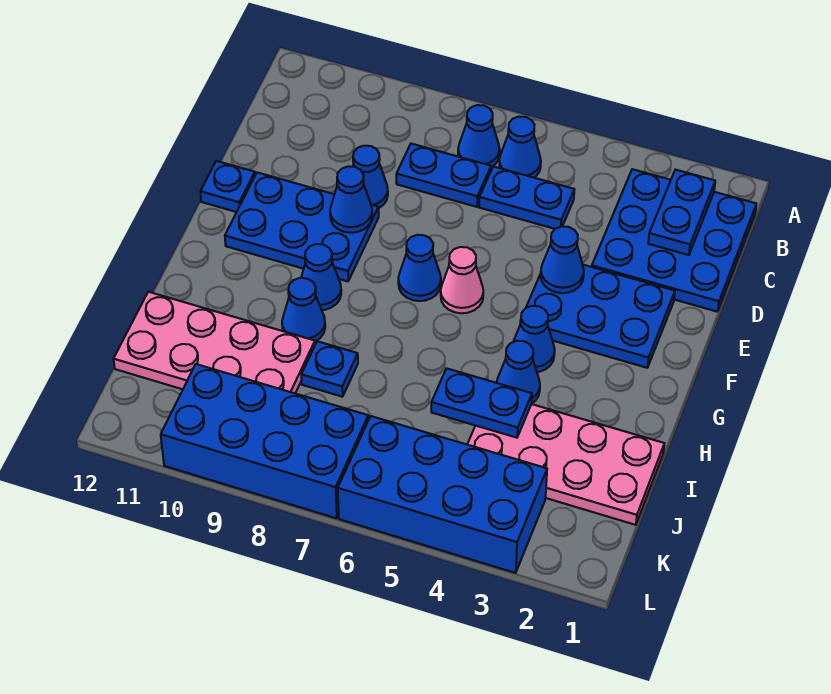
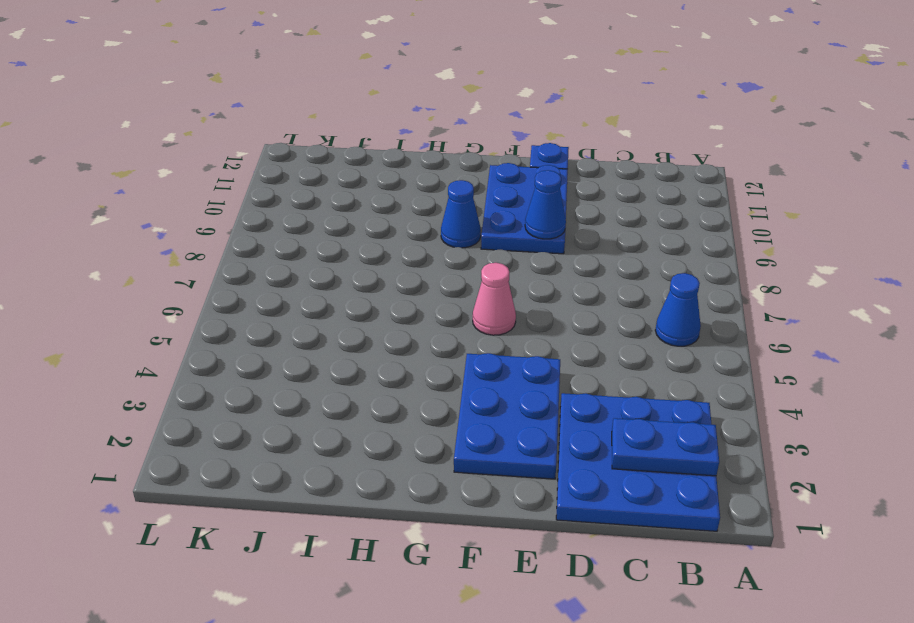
none -> blue cone B7 level 1
none -> blue plate C5:C6 level 1
none -> blue plate C7:C8 level 1

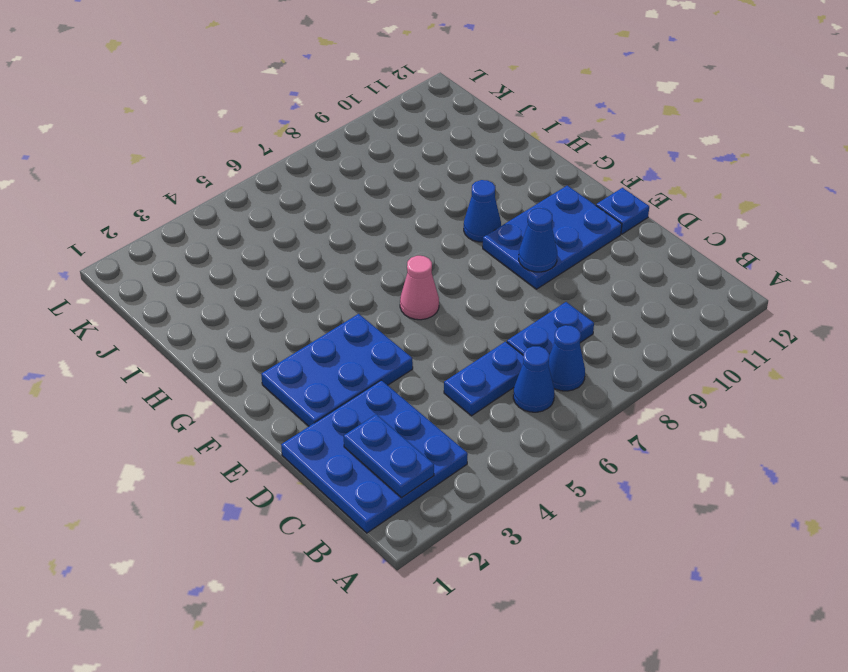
none -> blue cone D9 level 1
none -> blue cone F7 level 1
none -> blue cone G4 level 1

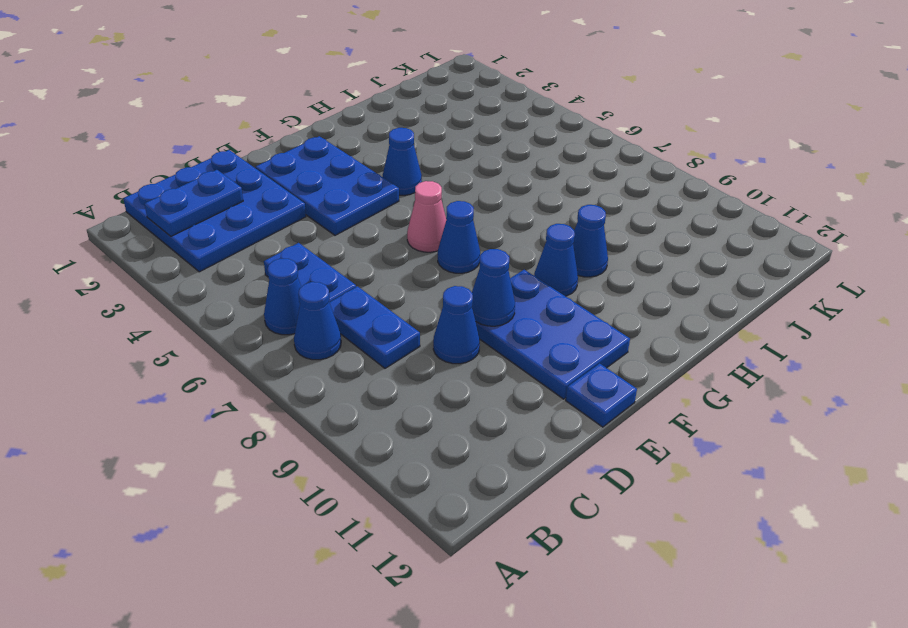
none -> blue cone H4 level 1
none -> pink plate I1:J4 level 1
none -> blue plate I8 level 1

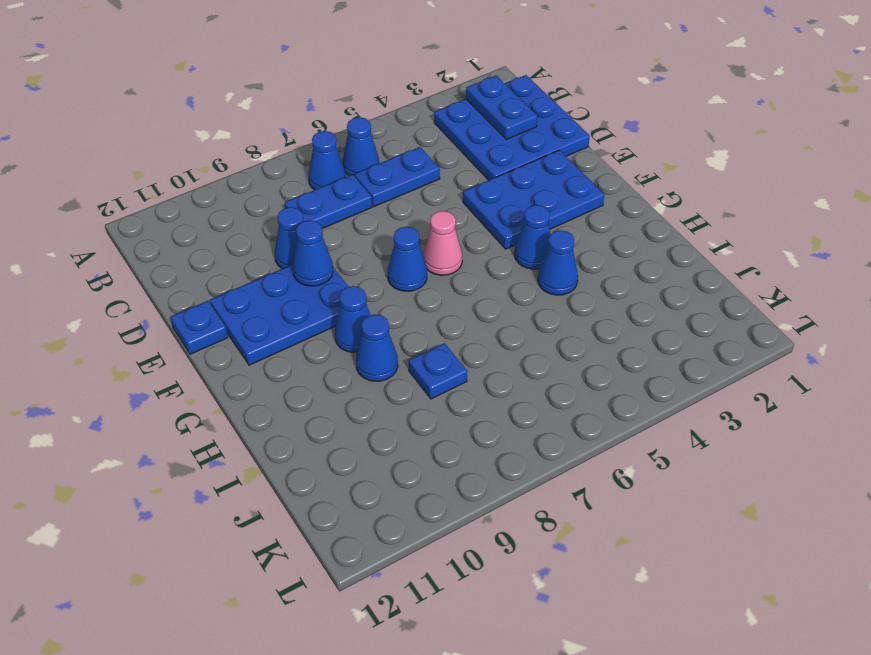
none -> pink plate I1:J4 level 1
none -> pink plate I9:J12 level 1
none -> blue brick K3:L6 level 1

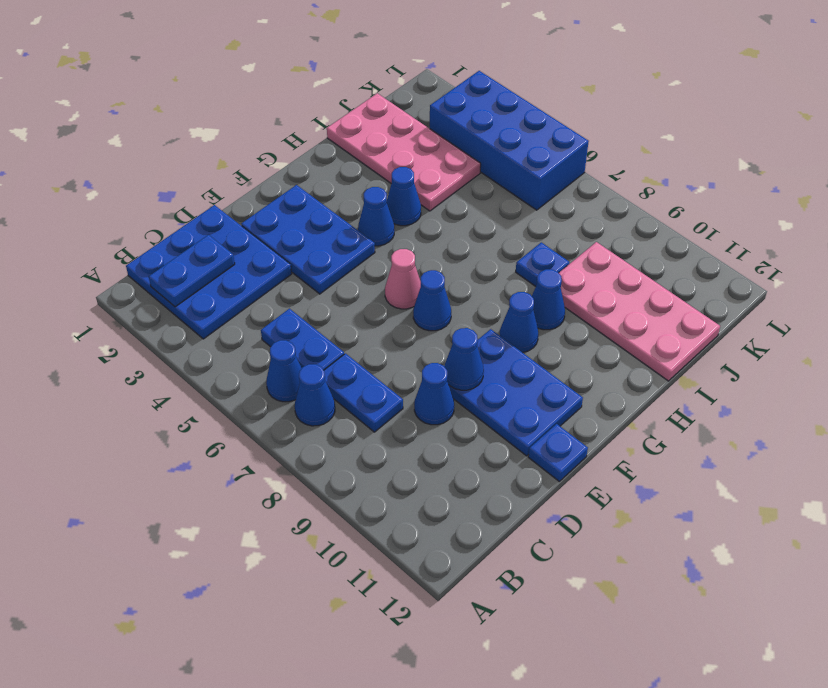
none -> blue brick K7:L10 level 1
none -> blue cone E4 level 2
none -> blue plate I4:I5 level 2

